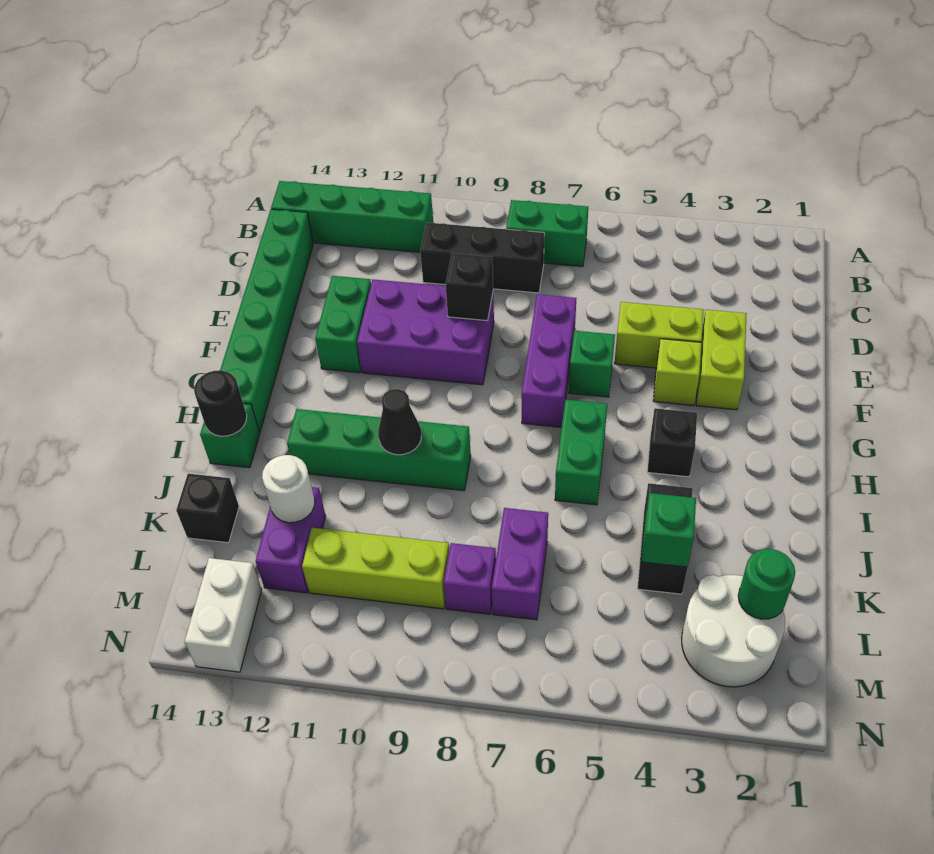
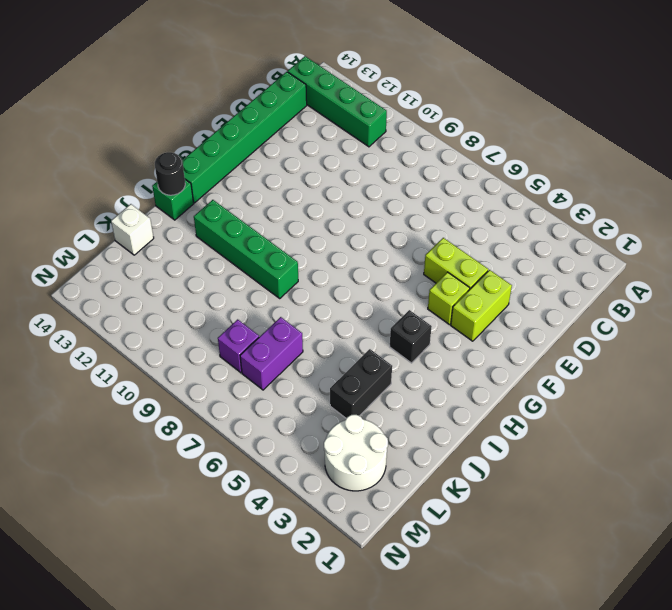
white brick K14 level 1 -> black brick K14 level 1
none -> green brick B7:B8 level 1
none -> black brick C8:C10 level 1
none -> purple brick E7:G7 level 1

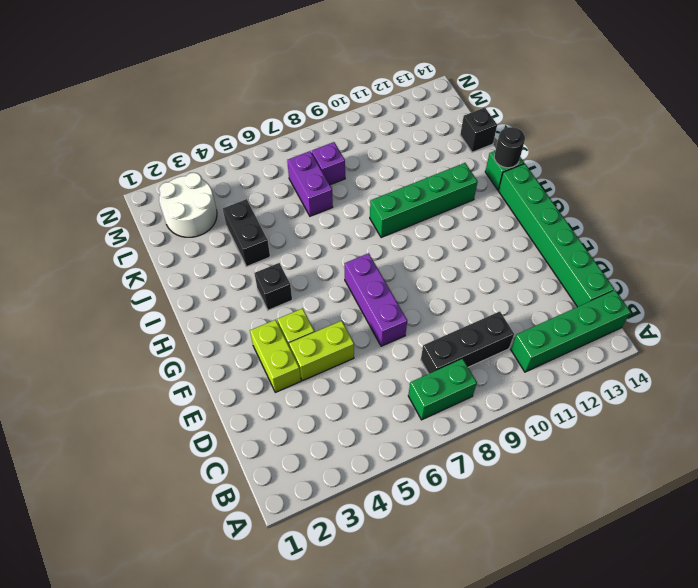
none -> purple brick E9:F11 level 1
none -> green brick E12:F12 level 1
none -> green brick F6 level 1

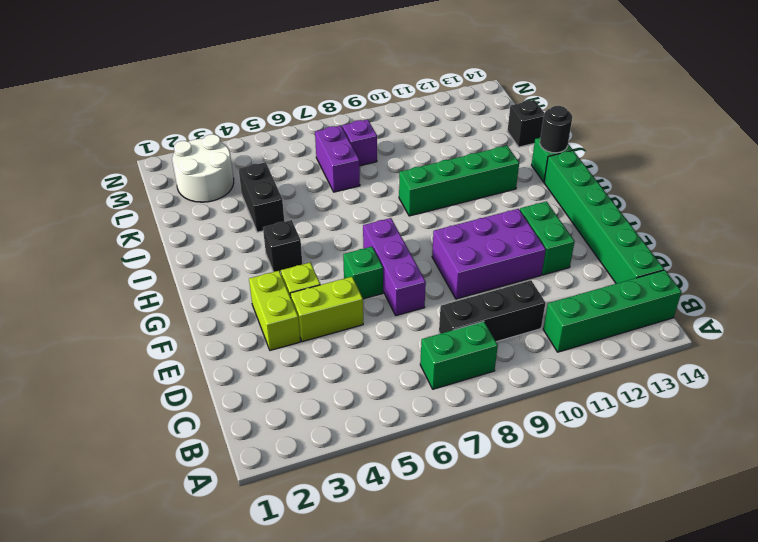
none -> green brick H6:I6 level 1
none -> purple brick K12:L12 level 1
none -> lime brick L9:L11 level 1

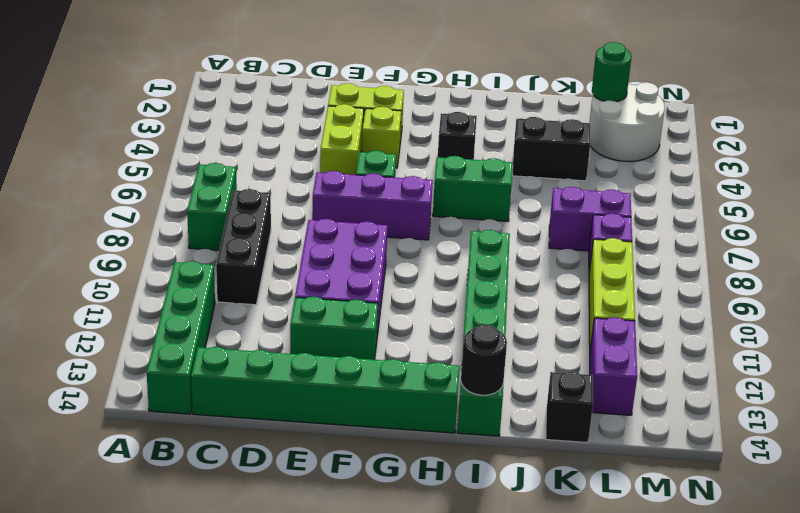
purple brick L12:L13 level 1 -> purple brick K12:L12 level 1
none -> white brick M13:N13 level 1
none -> black brick E9 level 2
none -> black cone I10 level 2

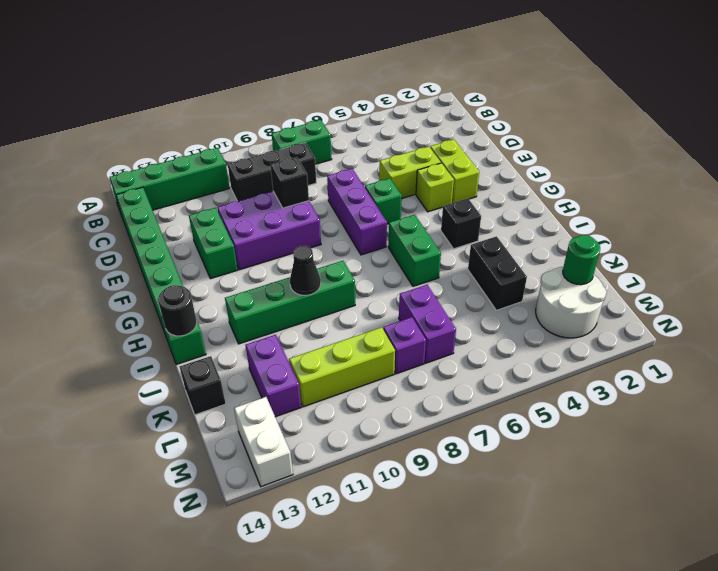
none -> green brick K4 level 2
none -> white round brick K12 level 2

